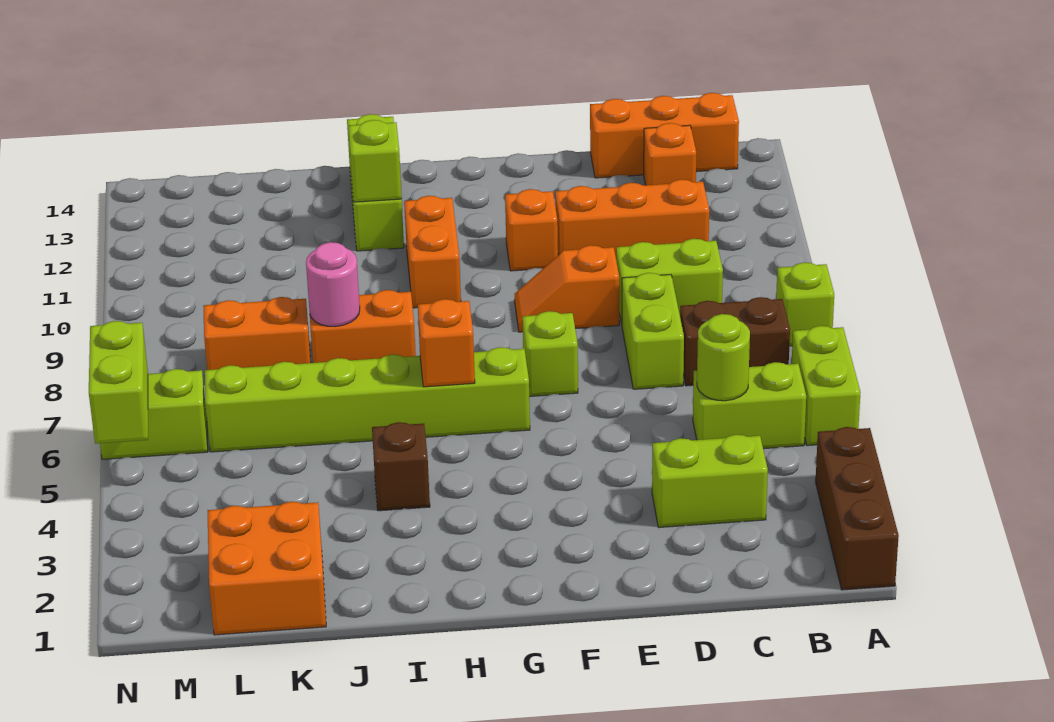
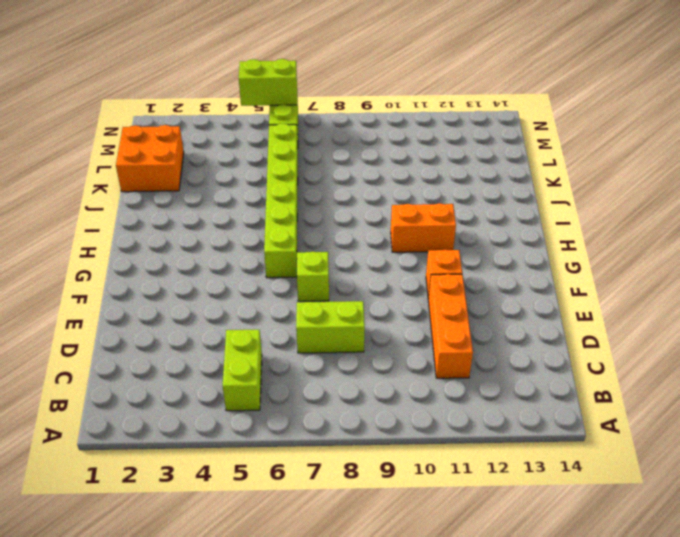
none -> brown brick A1:A3 level 1
none -> lime brick A5:A6 level 1
none -> lime brick A8 level 1

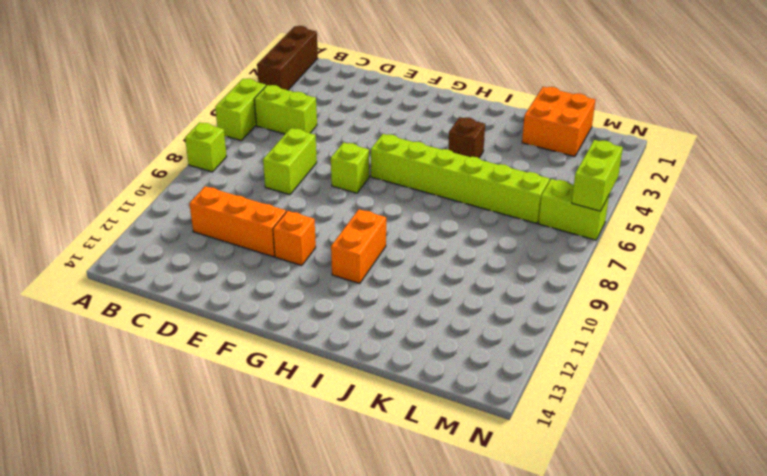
none -> brown brick B7:C7 level 1
none -> orange brick B14:D14 level 1
none -> lime brick C3:D3 level 1

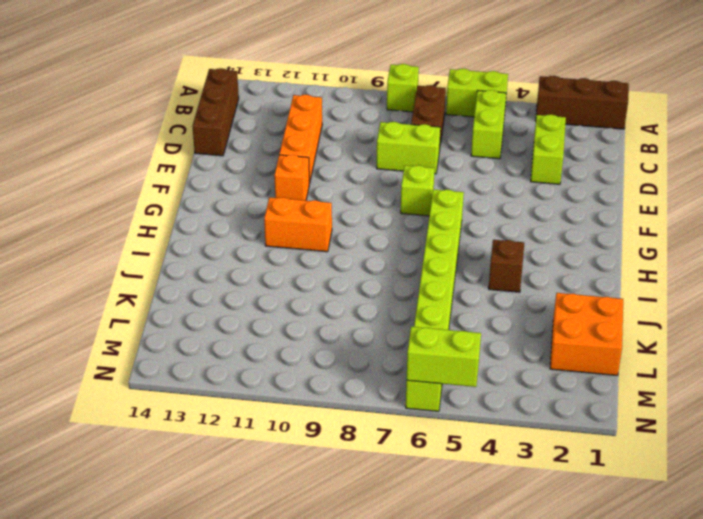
brown brick B14:D14 level 1 -> orange brick B14:D14 level 1
none -> lime brick C9:D9 level 1
none -> orange brick C13 level 1
none -> orange slope E9:F9 level 1 top E

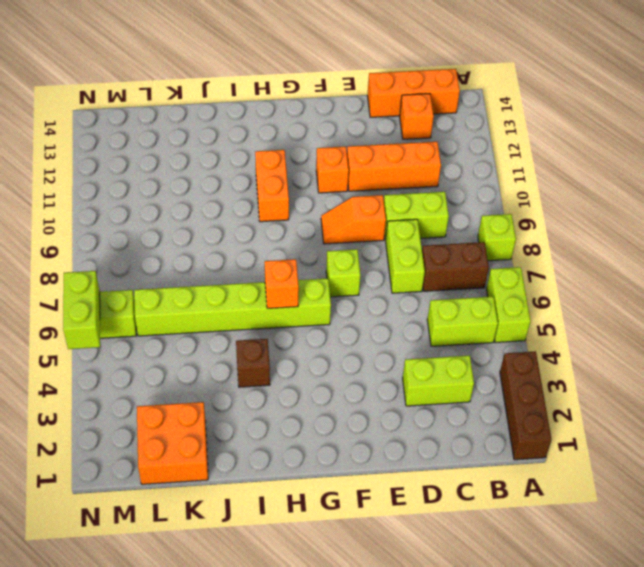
none -> orange brick I8:J8 level 1
none -> lime brick I12:I14 level 1
none -> orange brick K8:L8 level 1

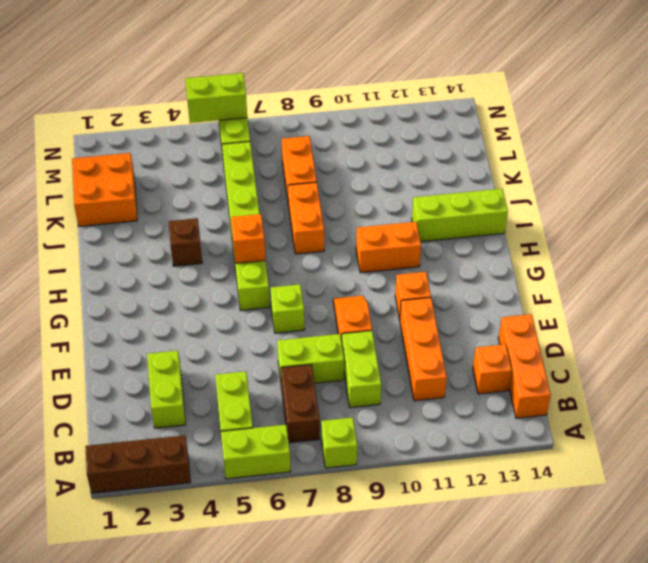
none -> lime round brick C5 level 2
none -> lime brick I12 level 2
none -> pink round brick J8 level 2

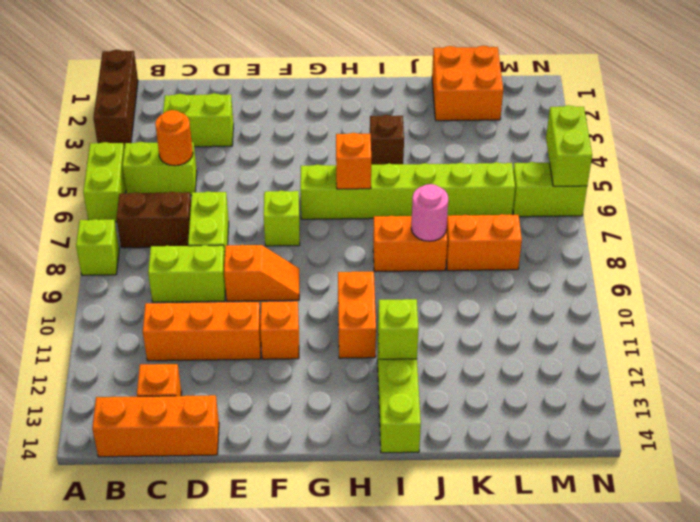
orange round brick C5 level 2 -> lime round brick C5 level 2

